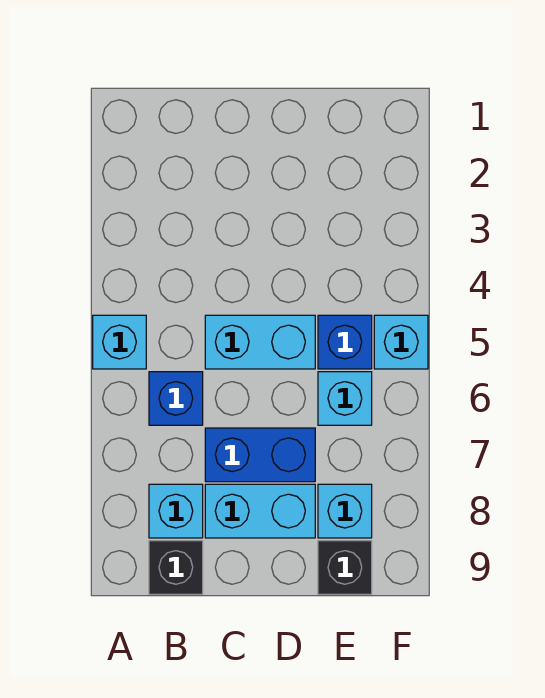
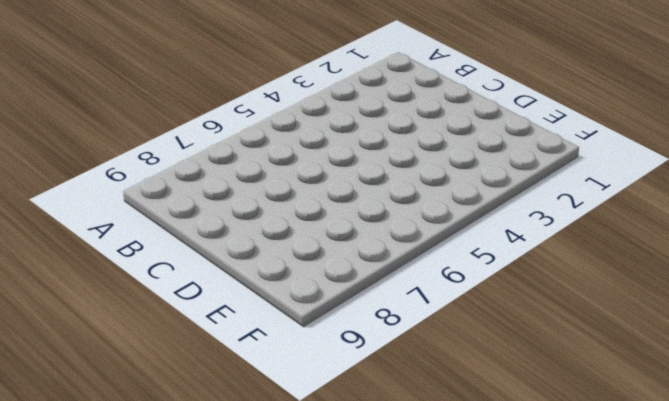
none -> cyan brick A5 level 1
none -> blue brick B6 level 1
none -> cyan brick B8 level 1

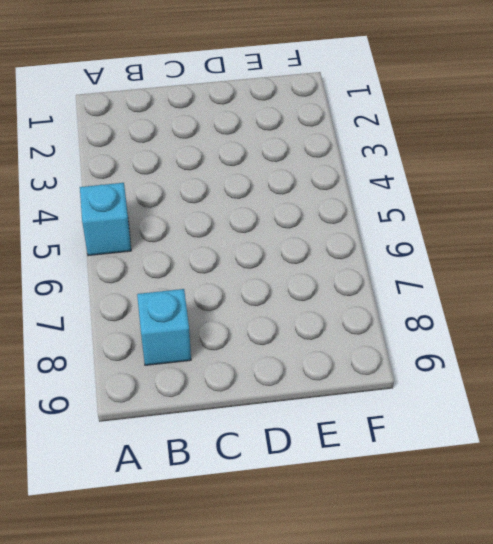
none -> blue brick B6 level 1
none -> black brick B9 level 1
none -> cyan brick C5:D5 level 1

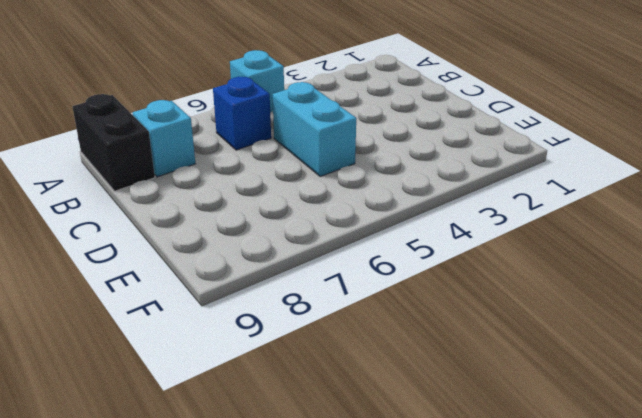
black brick A9:B9 level 1 -> black brick B9 level 1
none -> blue brick C7:D7 level 1
none -> cyan brick C8:D8 level 1
none -> blue brick E5 level 1

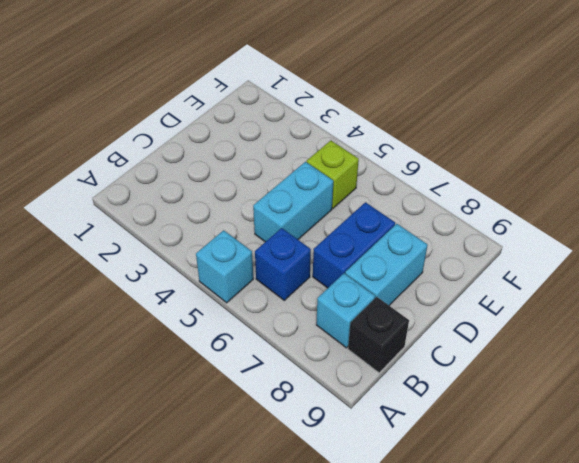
lime brick E5 level 1 -> blue brick E5 level 1
none -> cyan brick E6 level 1
none -> cyan brick E8 level 1
none -> black brick E9 level 1

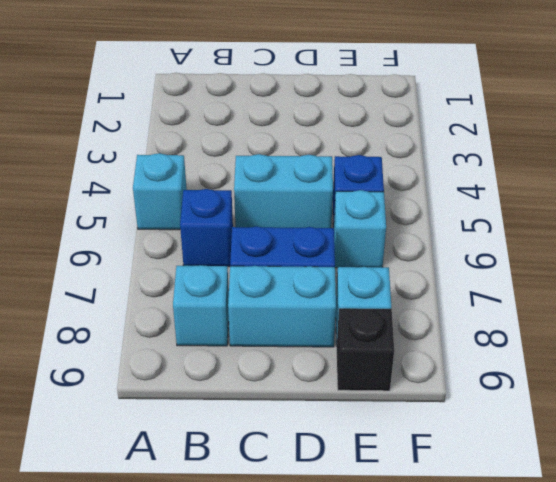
none -> black brick B9 level 1
none -> cyan brick F5 level 1

